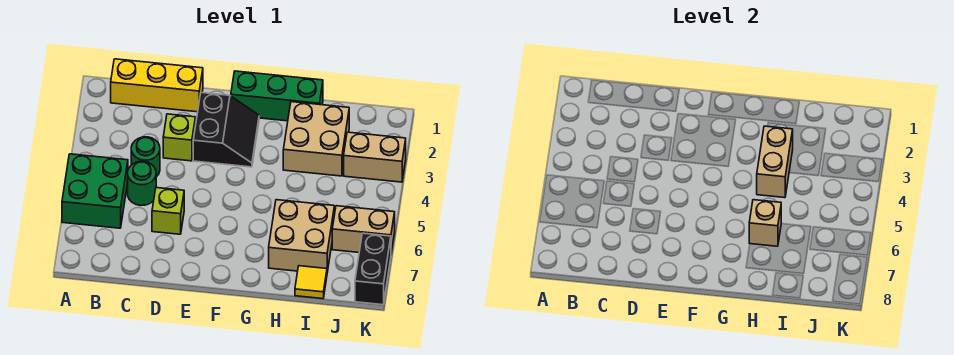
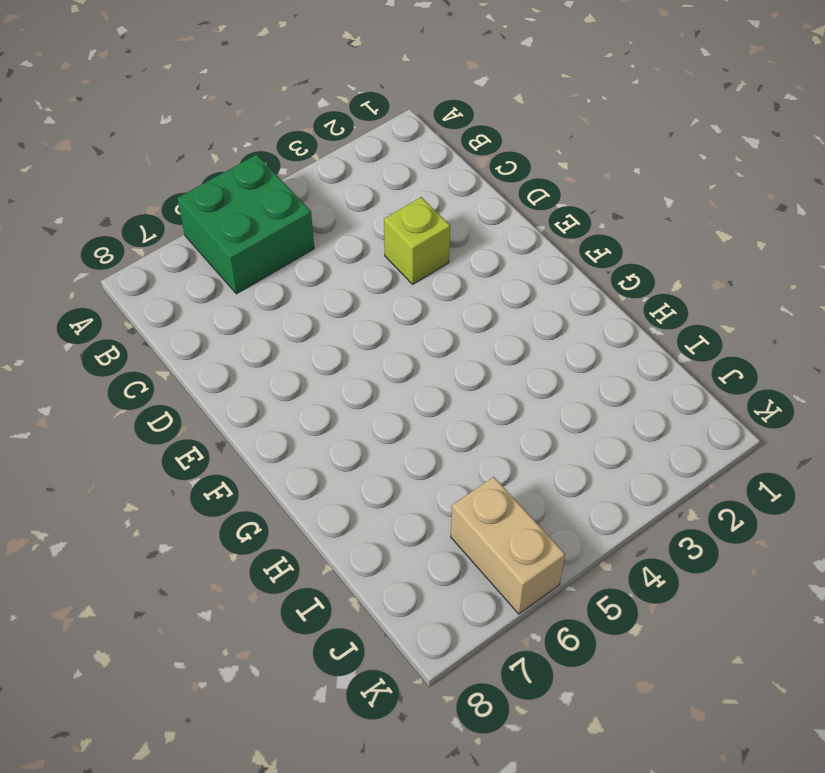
none -> yellow brick B1:D1 level 1
none -> green round brick C4 level 1
none -> green round brick C5 level 1

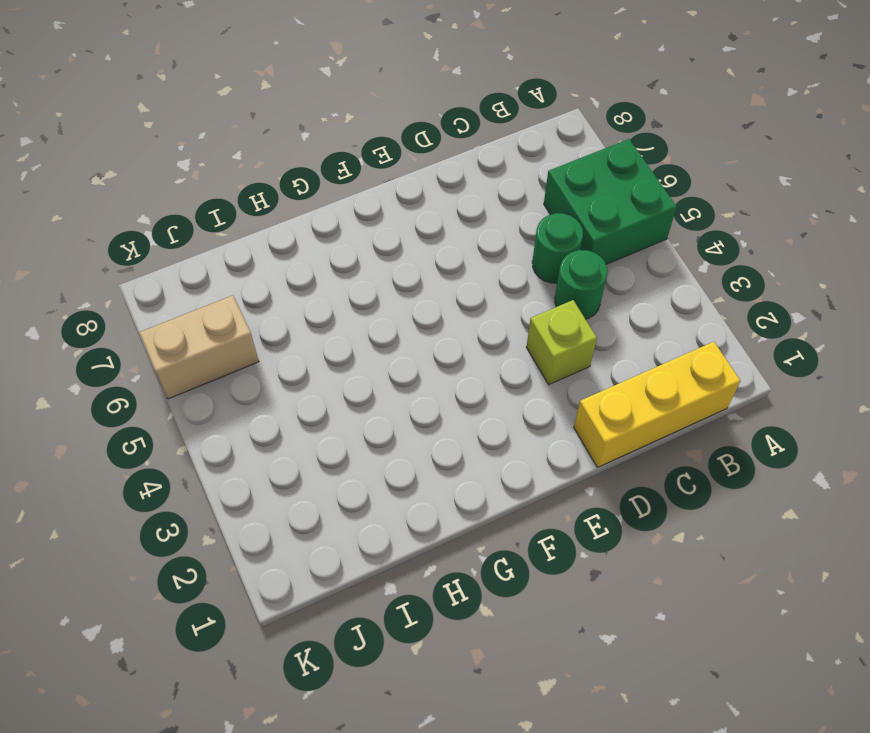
none -> lime brick D6 level 1
none -> black slope E2:F3 level 1 top E
none -> green brick F1:H1 level 1

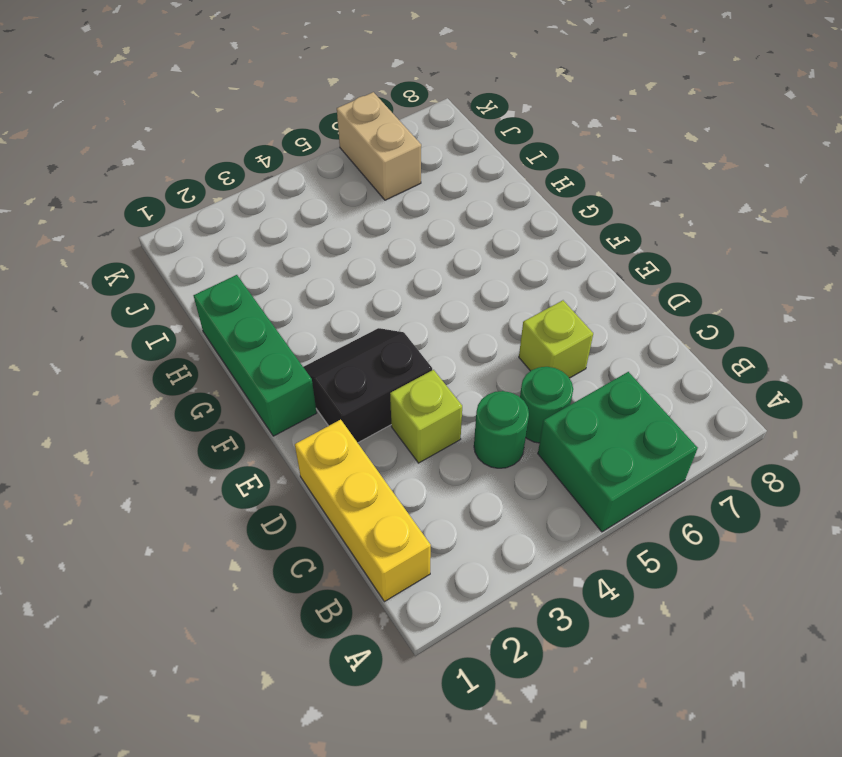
none -> tan brick H2:I3 level 1
none -> tan brick H6:I7 level 1
none -> yellow tile I8 level 1

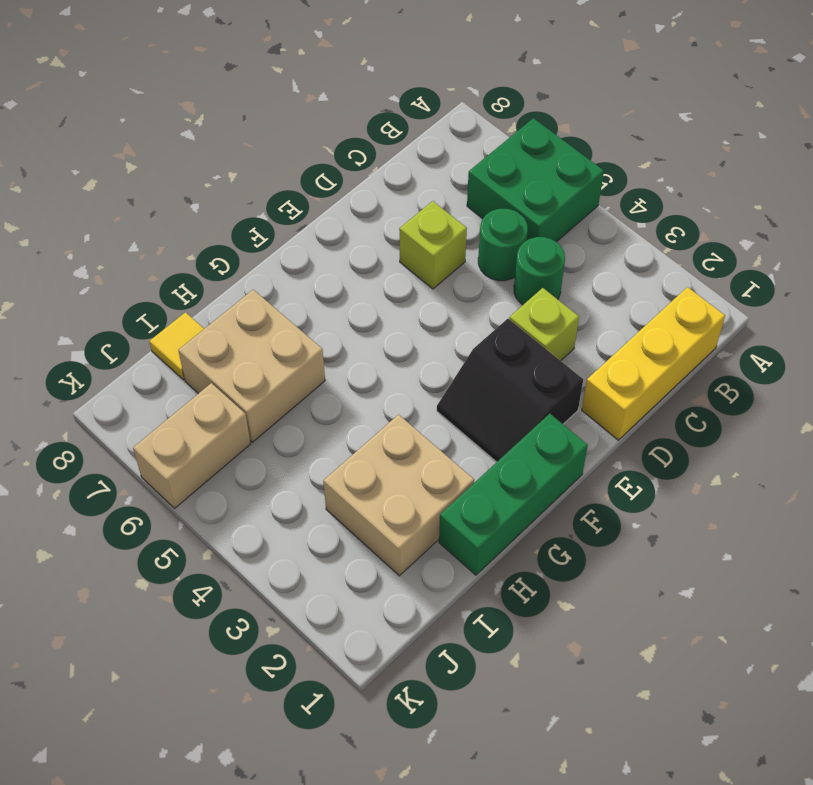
none -> tan brick J3:K3 level 1
none -> black brick K7:K8 level 1
none -> tan brick H3:H4 level 2

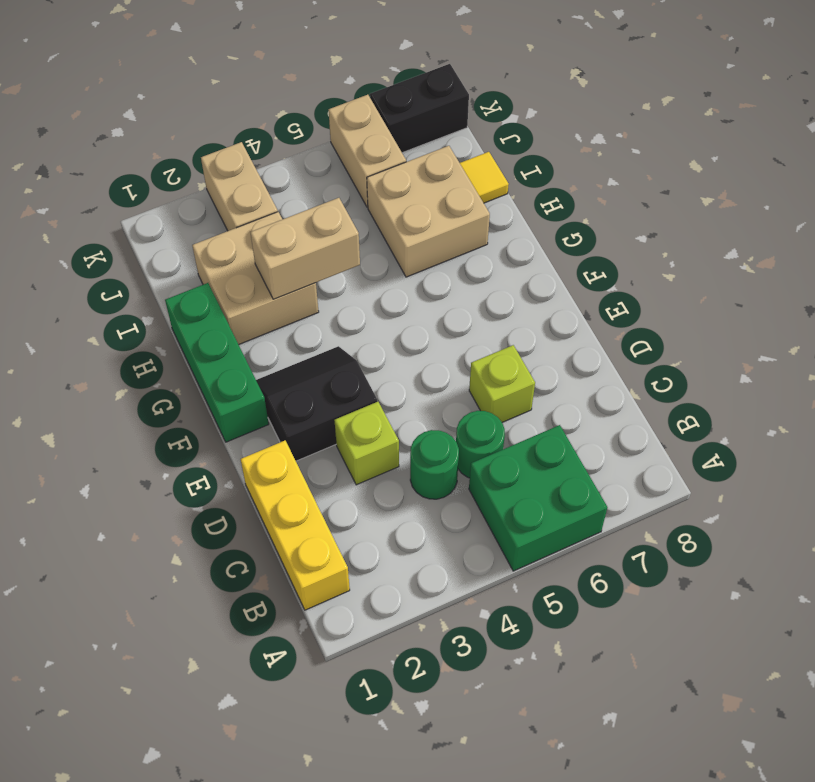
none -> tan brick H6 level 2

